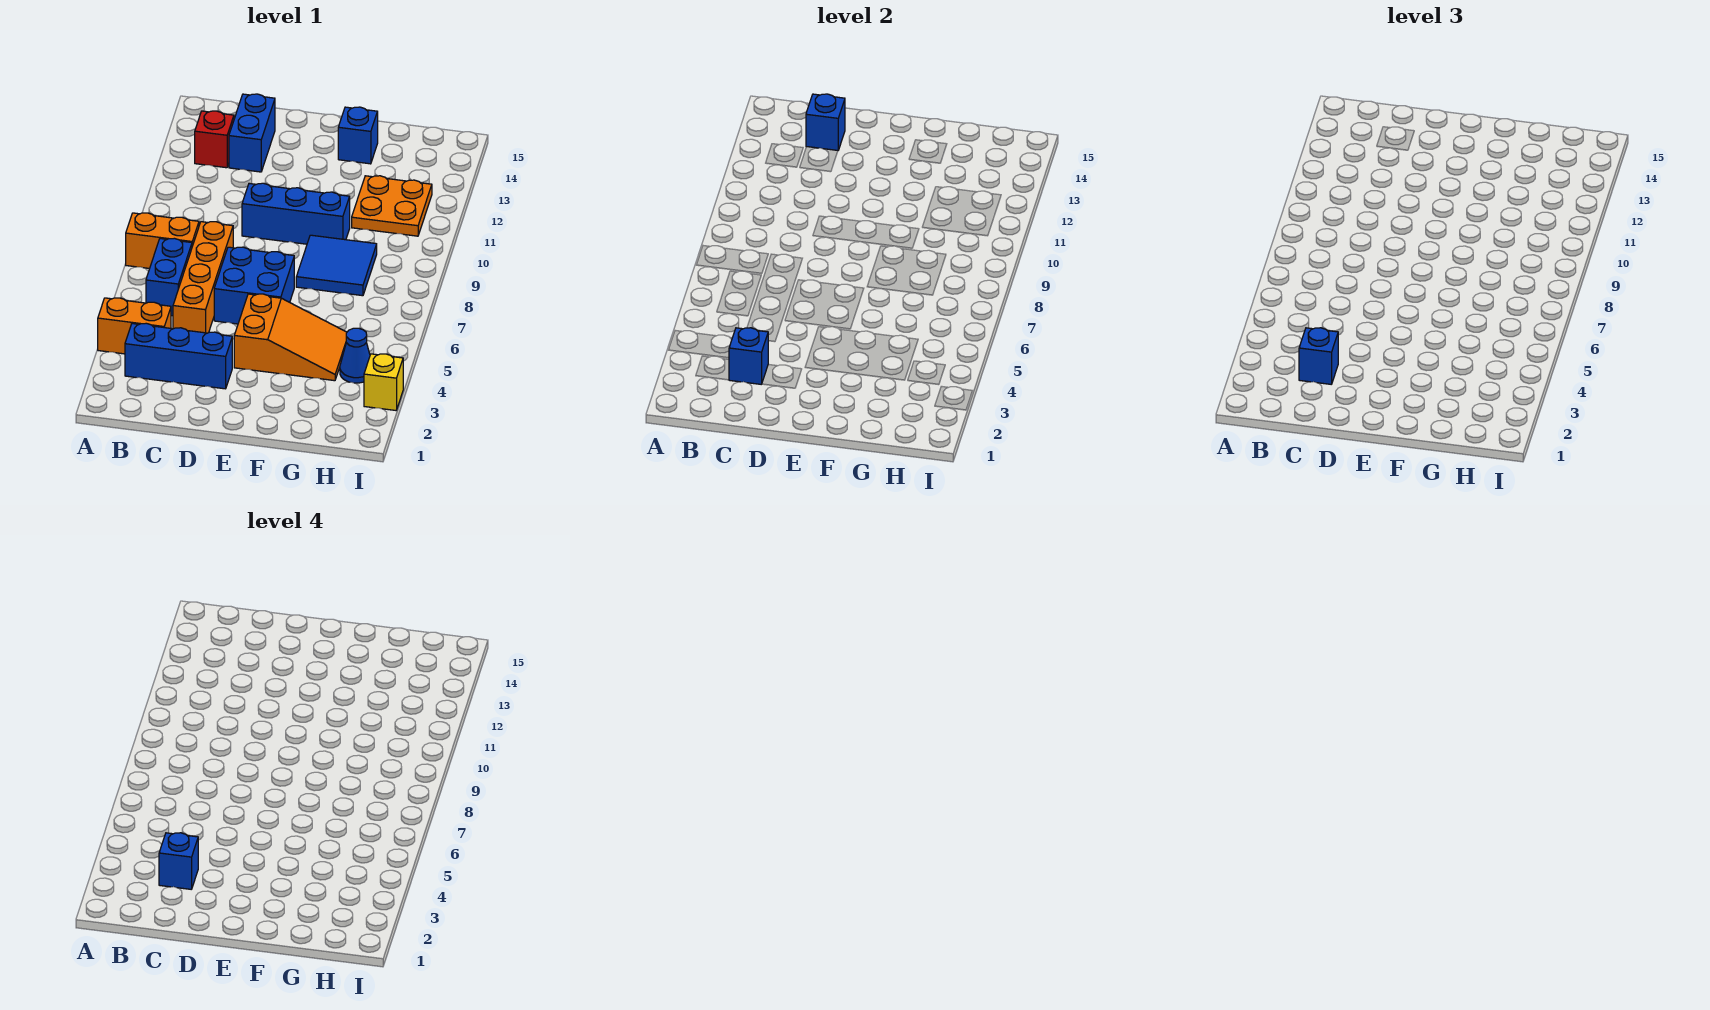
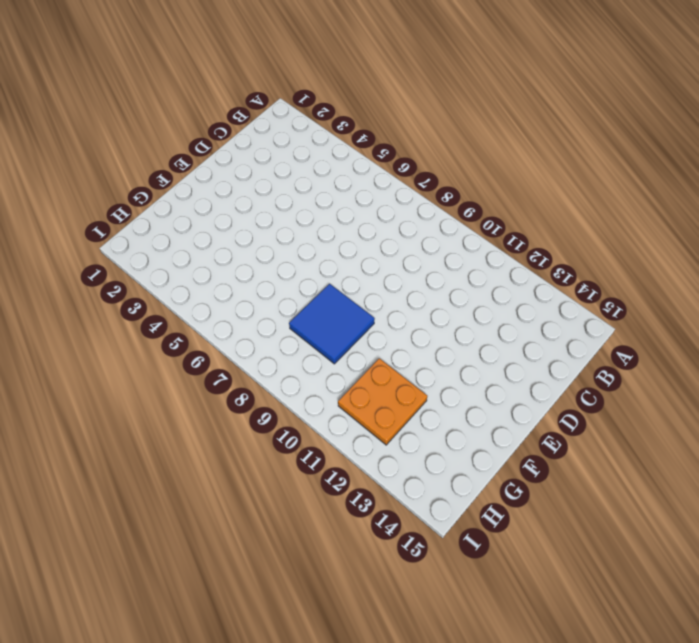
none -> orange brick A4:B4 level 1
none -> orange brick A8:B8 level 1
none -> blue brick B3:D3 level 1

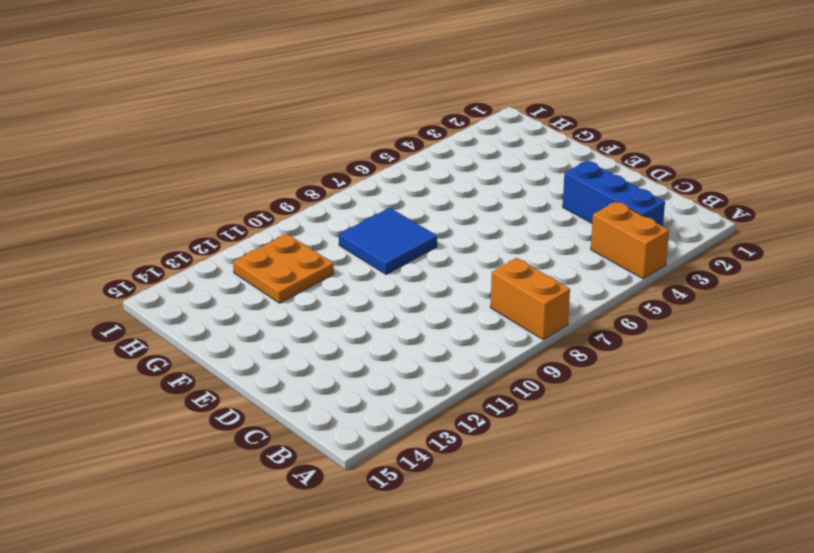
none -> blue brick B6:B7 level 1
none -> red brick B13 level 1
none -> orange brick C5:C8 level 1

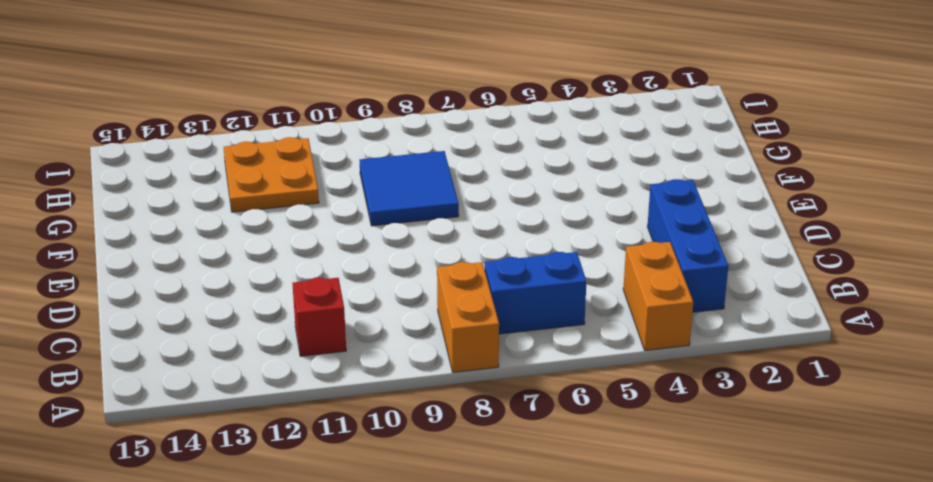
red brick B11 level 1 -> red brick B13 level 1
none -> orange brick C5:C8 level 1
none -> blue brick C13:C14 level 1
none -> blue brick D6:E7 level 1

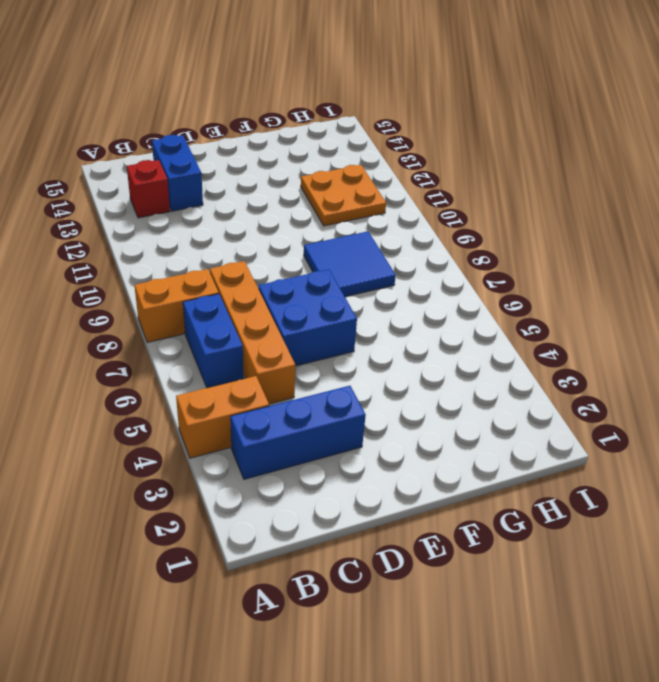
none -> blue brick D10:F10 level 1
none -> orange slope E4:G5 level 1 top E
none -> blue brick F14 level 1

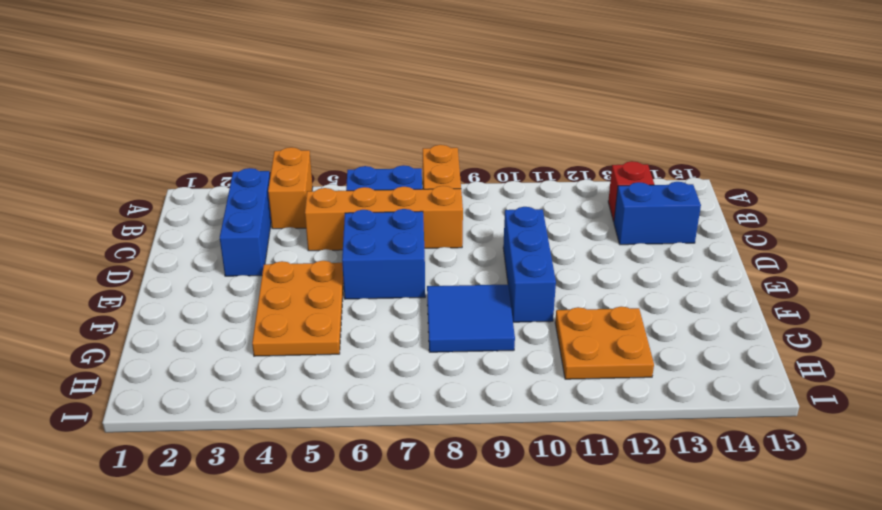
orange plate E4:G5 level 1 -> orange slope E4:G5 level 1 top E
none -> blue brick F14 level 1
none -> blue cone H4 level 1
none -> yellow brick I3 level 1

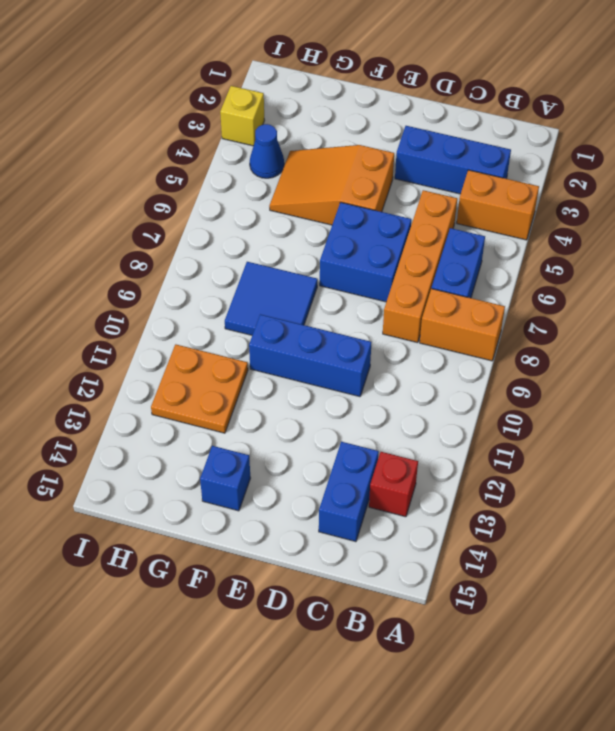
none -> blue brick C3 level 2
none -> blue brick C14 level 2
none -> blue brick C3 level 3

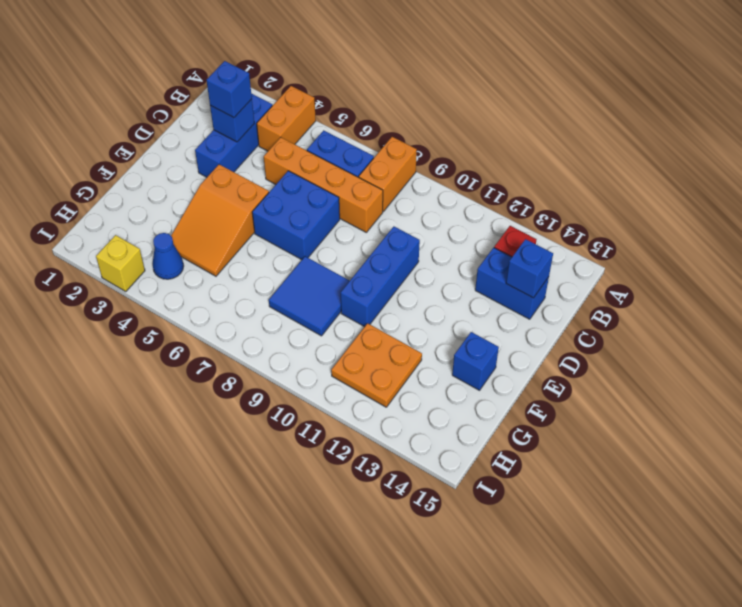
none -> blue brick C3 level 4

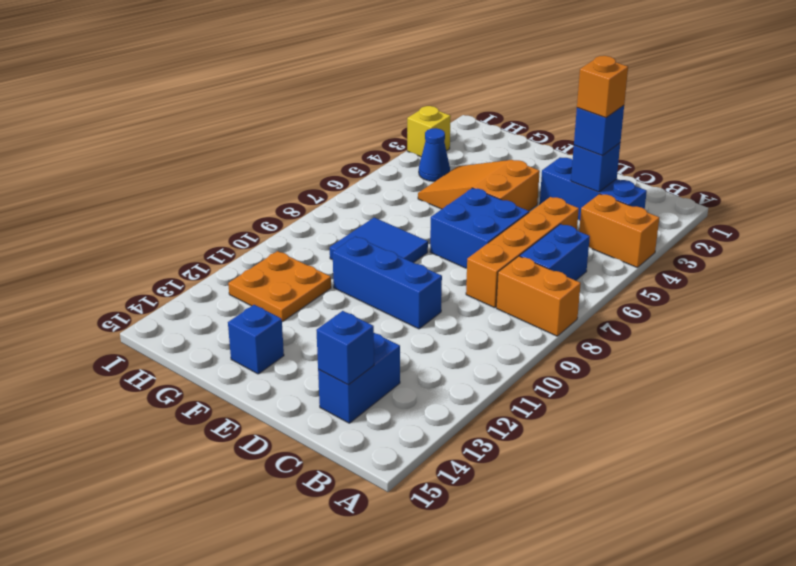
orange brick C3 level 4 -> blue brick C3 level 4
none -> red brick B13 level 1

